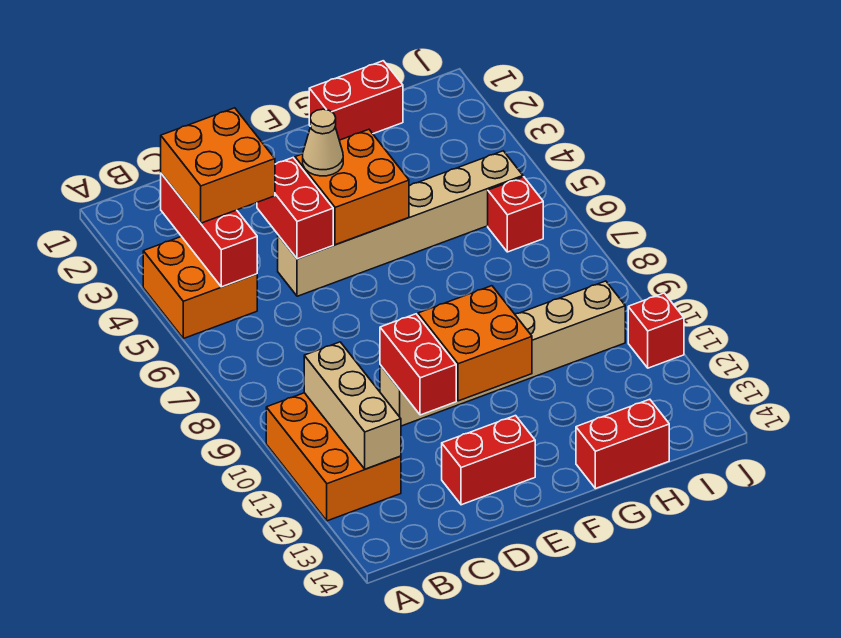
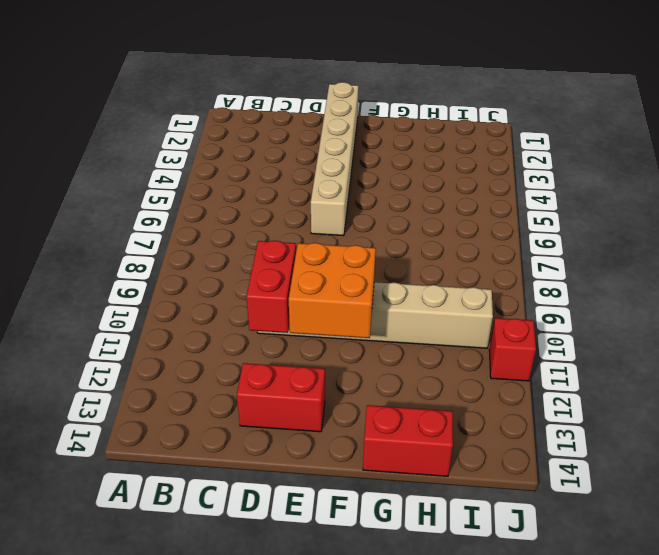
tan brick E1:E6 level 1 -> tan brick D5:I5 level 1
none -> orange brick A4:B5 level 1
none -> orange brick A10:B12 level 1
none -> red brick G1:H1 level 1

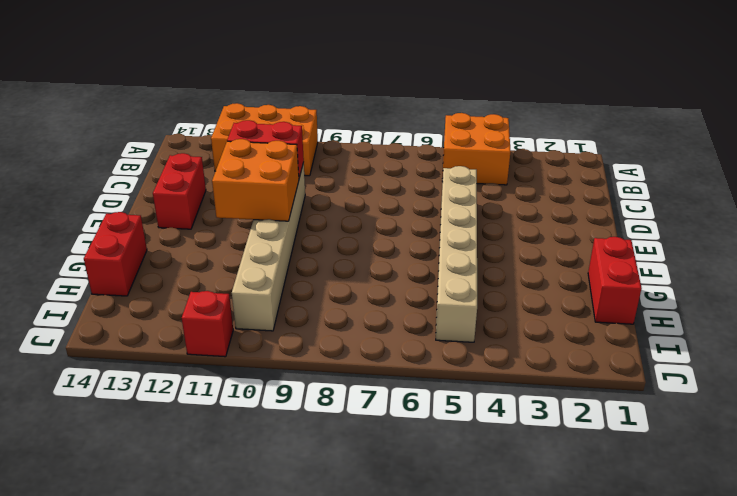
none -> red brick I6 level 1
none -> red brick B3:B5 level 2
none -> tan brick B10:B12 level 2

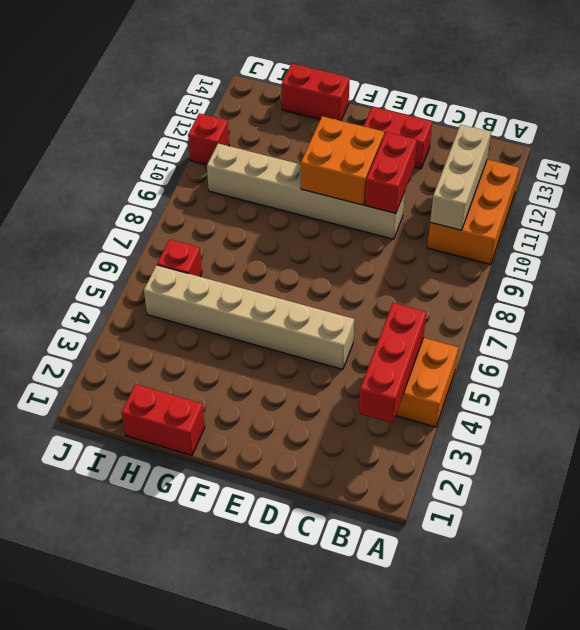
none -> red brick D4:D5 level 2
none -> orange brick E4:F5 level 2
none -> orange brick B3:C4 level 3

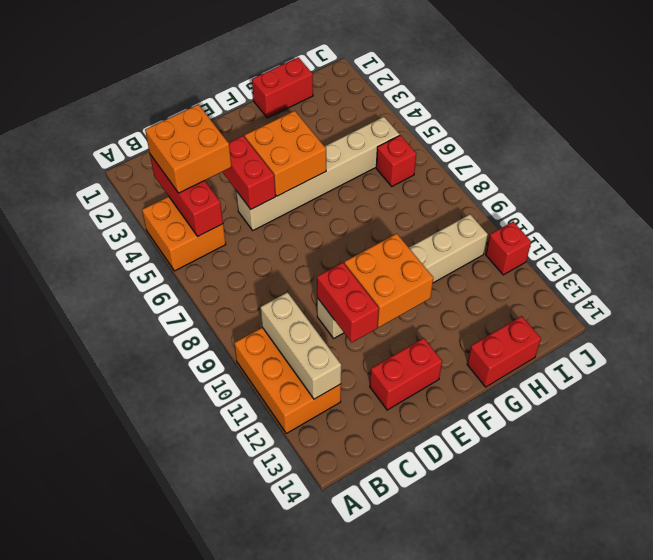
none -> tan cone E4 level 3

